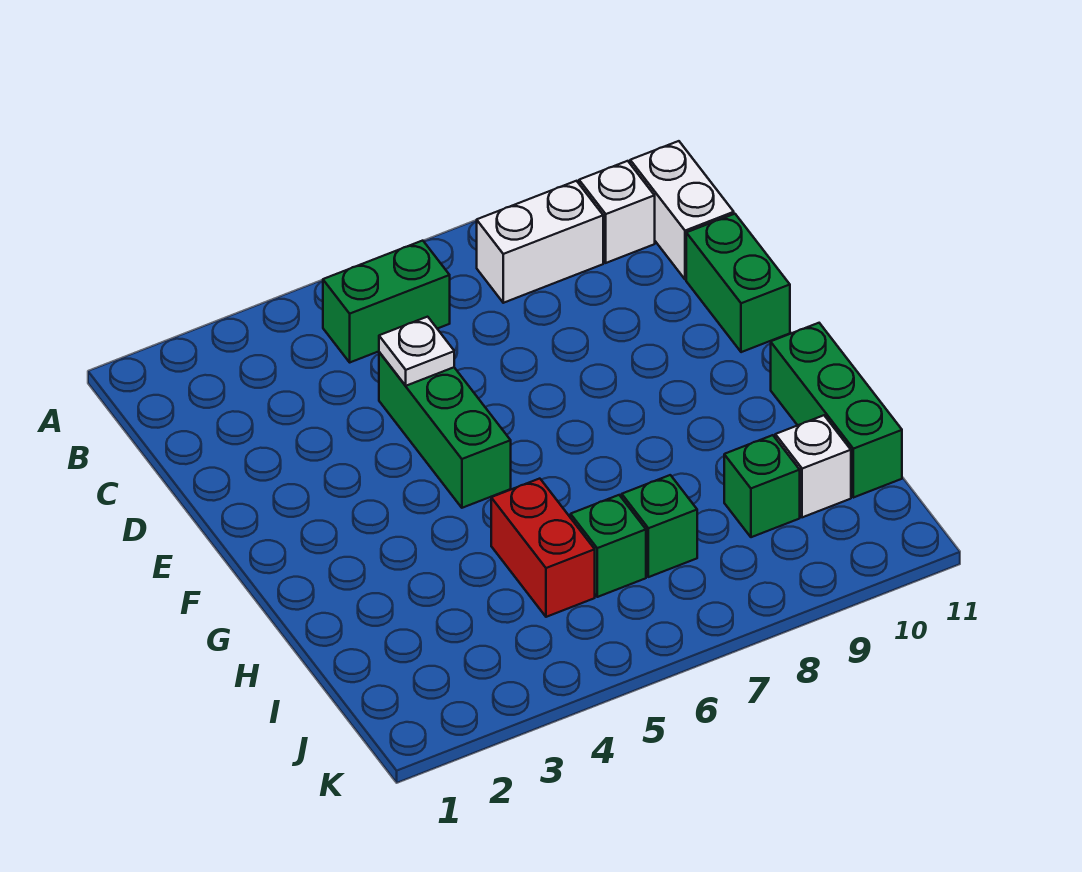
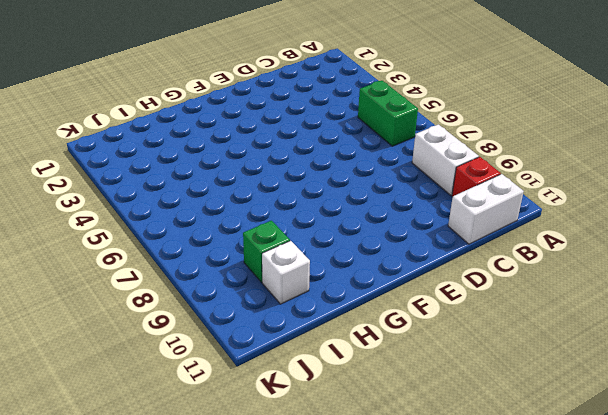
red brick B10 level 1 -> white brick B10 level 1
none -> green brick D5:F5 level 1
none -> green brick D11:E11 level 1
none -> green brick G11:I11 level 1

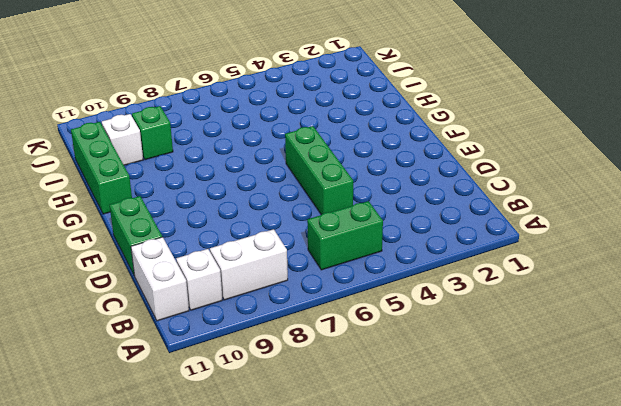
none -> red brick H5:I5 level 1
none -> green brick I6 level 1
none -> green brick I7 level 1

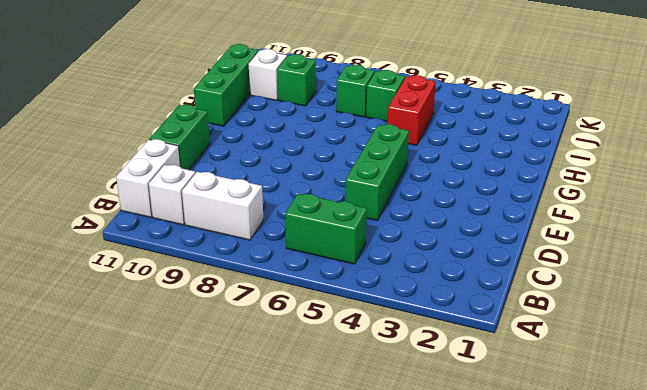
none -> white plate D5 level 2

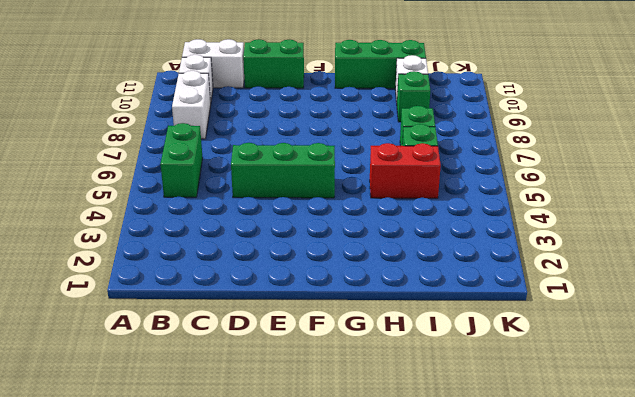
none -> white plate D5 level 2

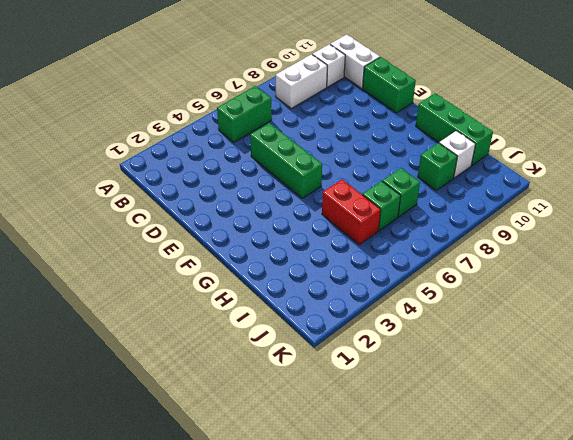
none -> white plate D5 level 2

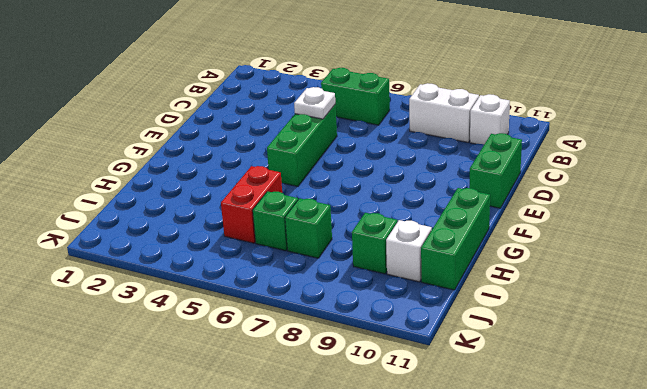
none -> white brick B11:C11 level 1

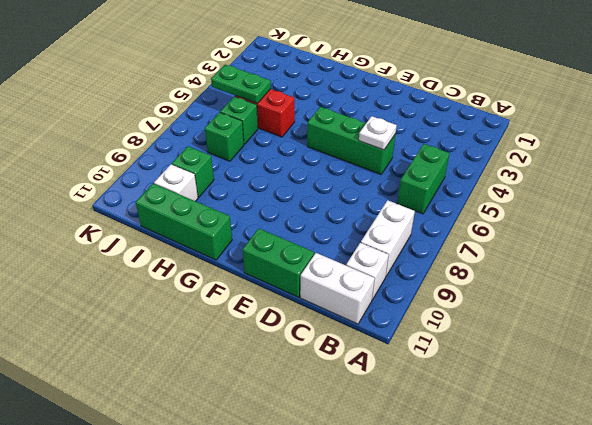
green plate I5:J5 level 2 -> none

